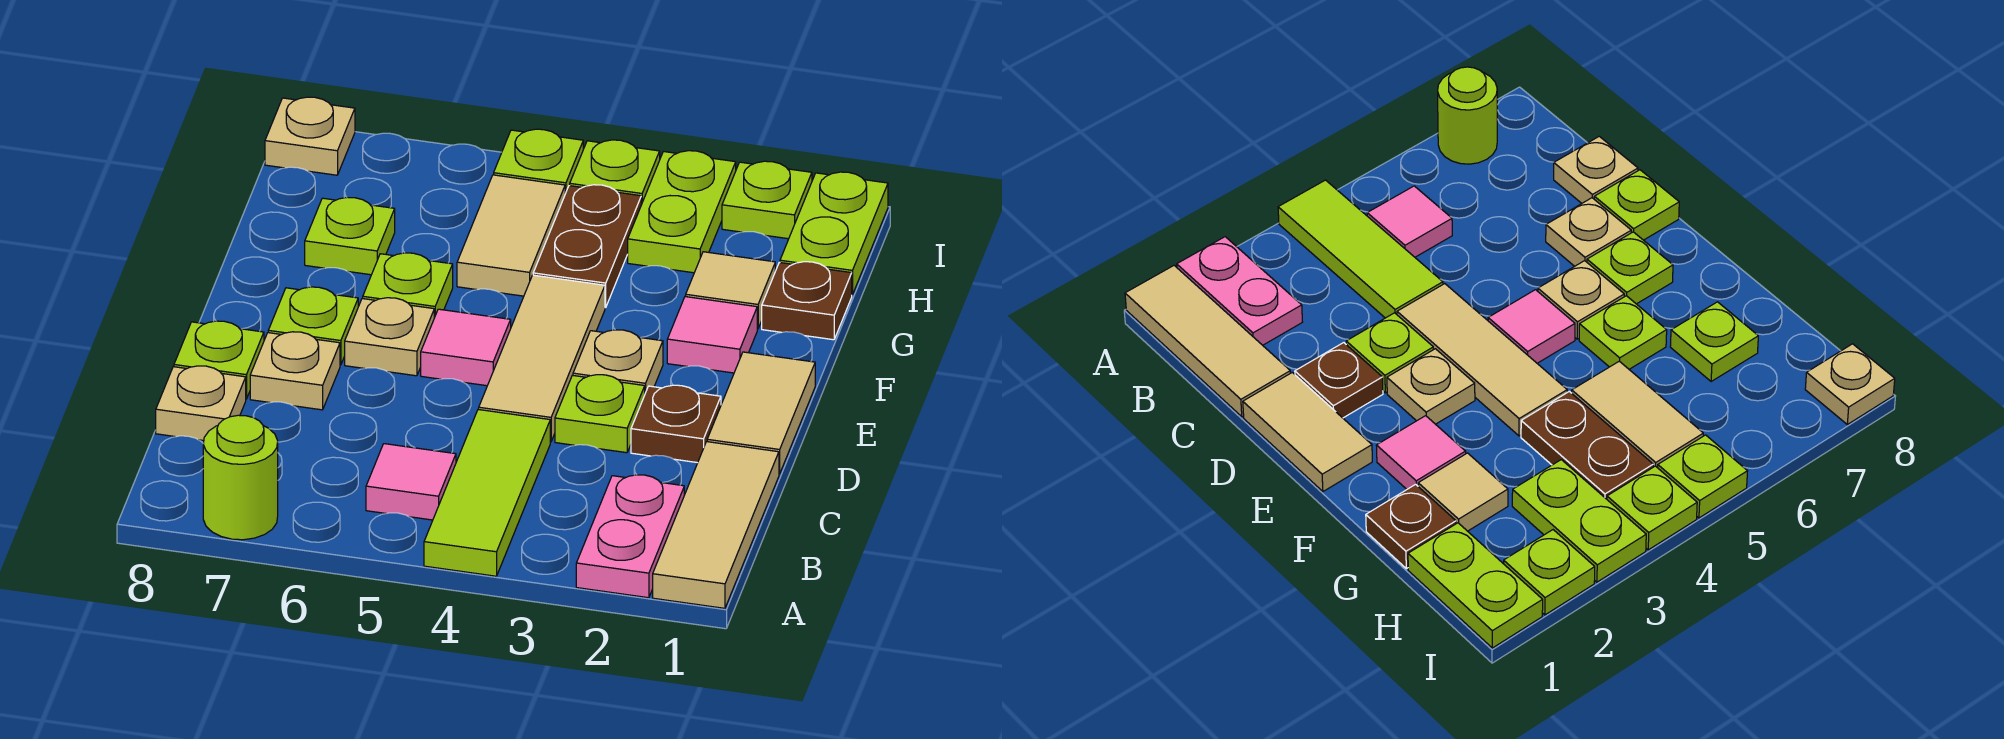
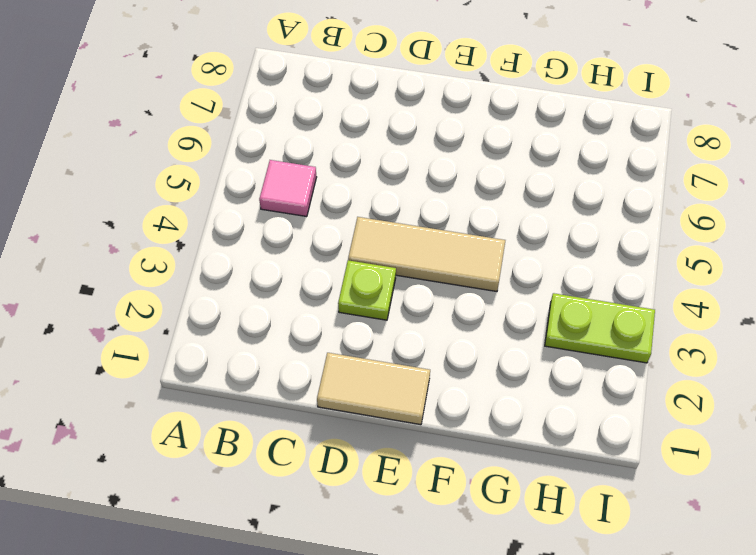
none -> tan tile A1:C1 level 1
none -> pink plate A2:B2 level 1
none -> lime tile A4:C4 level 1

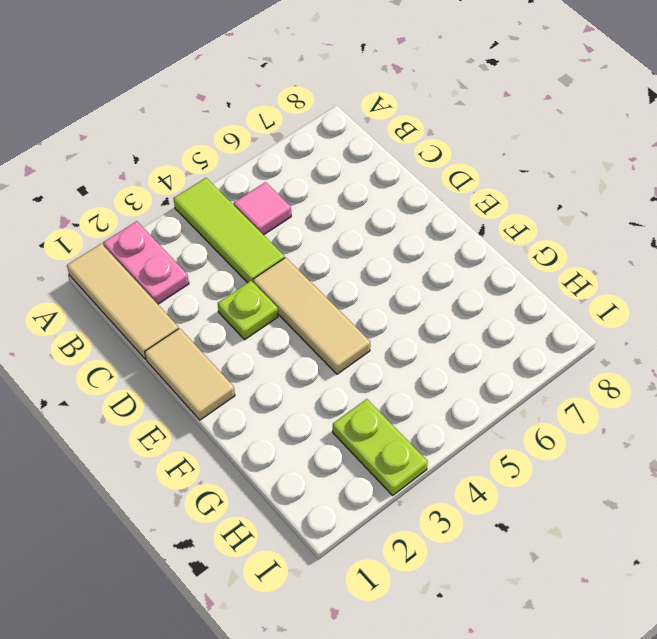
none -> lime round brick A7 level 1
none -> tan plate C8 level 1
none -> brown plate D2 level 1

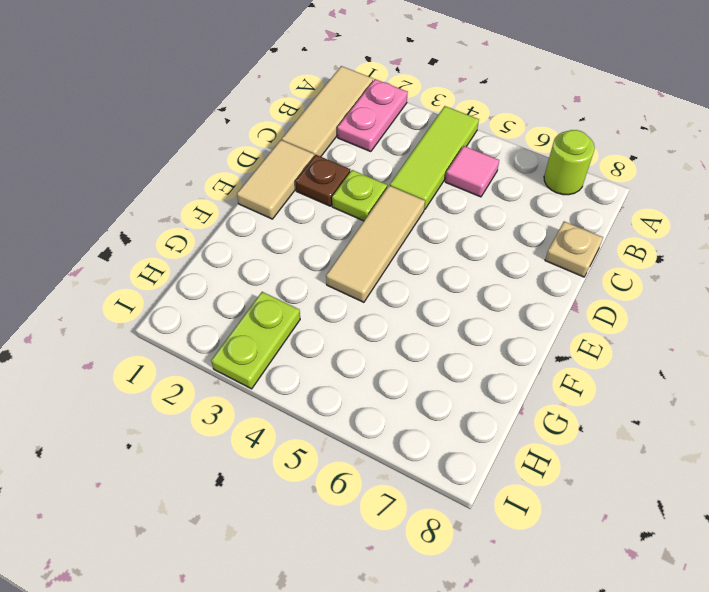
none -> tan plate D7 level 1
none -> lime plate D8 level 1
none -> tan plate E3 level 1

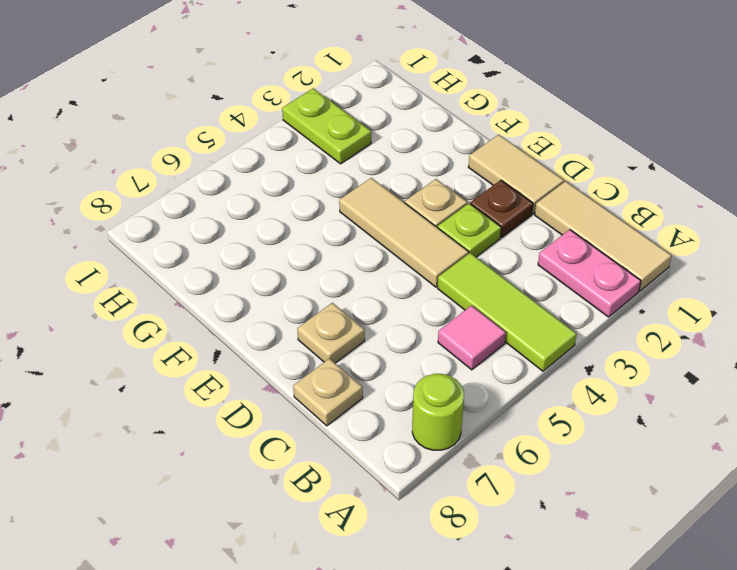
none -> lime plate D8 level 1
none -> pink tile E5 level 1
none -> tan plate E6 level 1

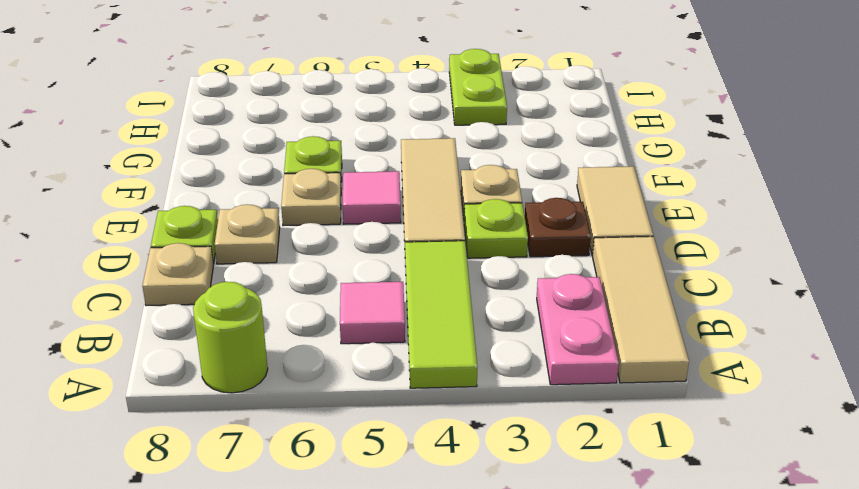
none -> lime plate E7 level 1
none -> pink tile F2 level 1
none -> brown plate G1 level 1

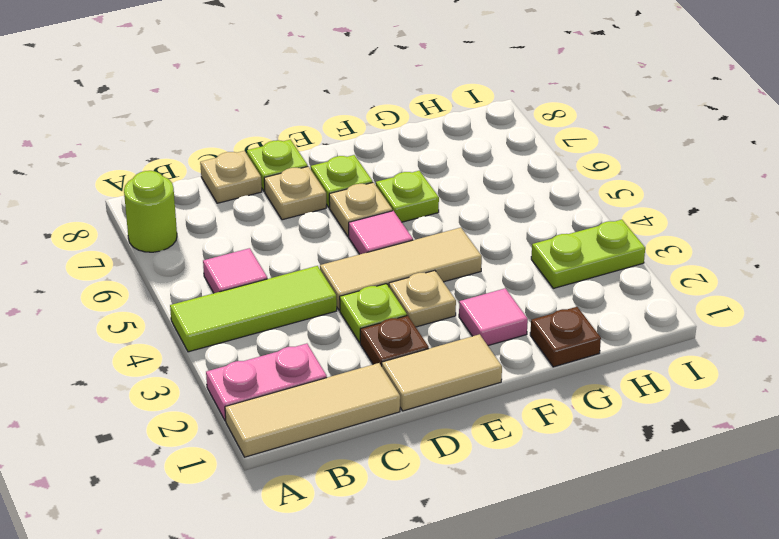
none -> tan tile G2 level 1
none -> brown plate G4:H4 level 1
none -> tan tile G5:H5 level 1

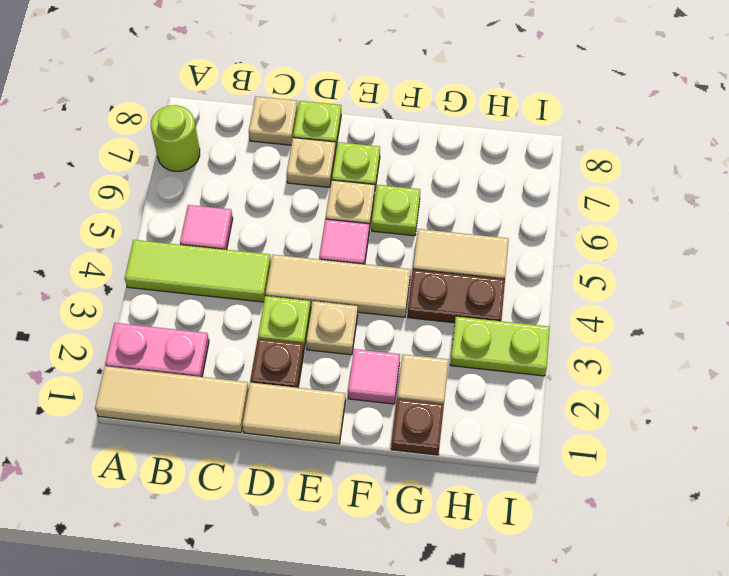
none -> lime plate G7 level 1
none -> lime plate H1:I1 level 1
none -> lime plate I2 level 1

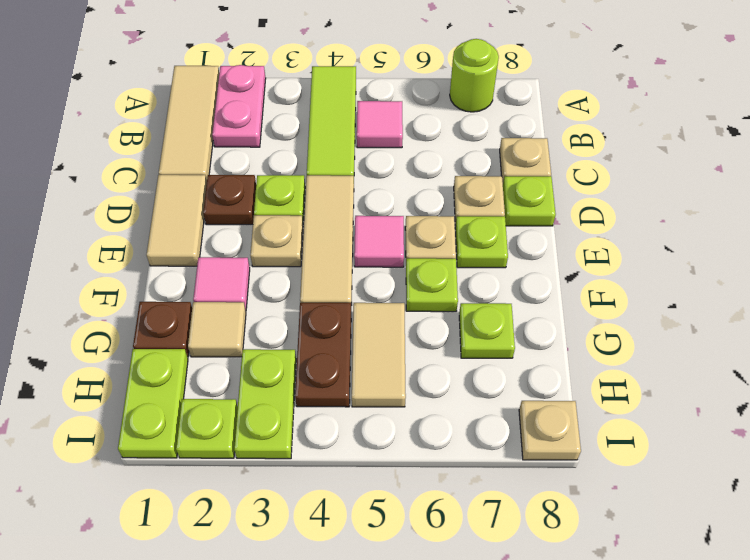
none -> lime plate I4 level 1
none -> lime plate I5 level 1

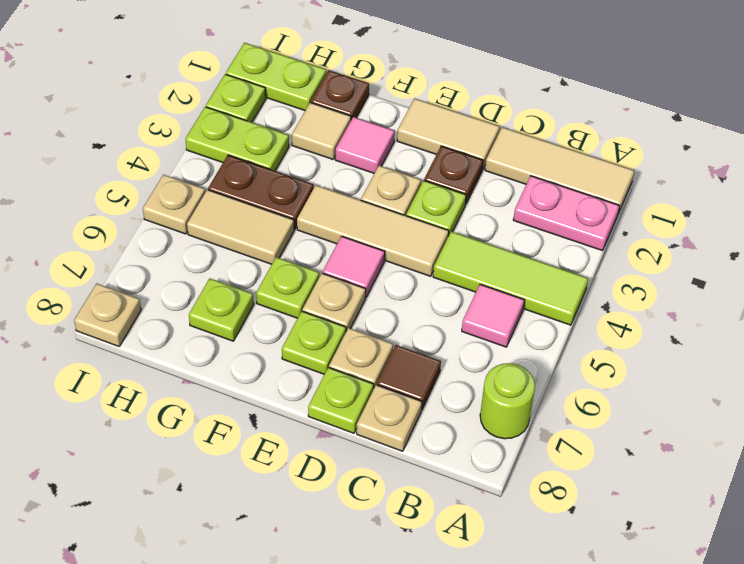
brown tile C7 level 1 -> none
tan plate I5 level 1 -> lime plate I5 level 1
none -> lime plate I4 level 1

